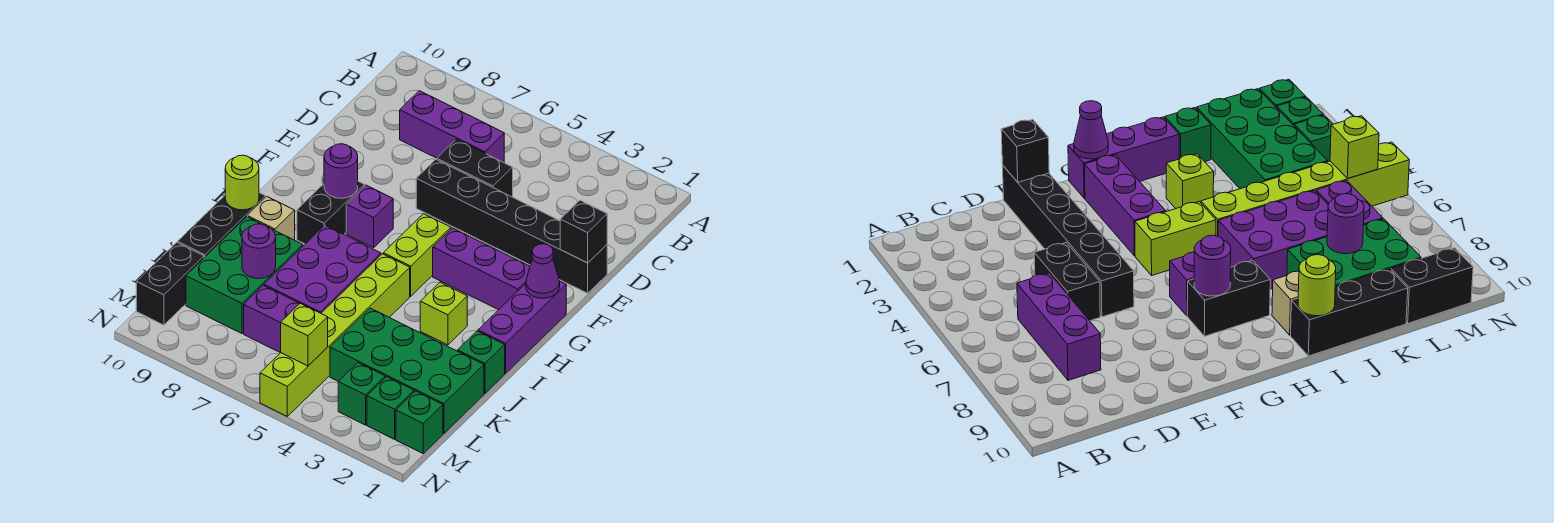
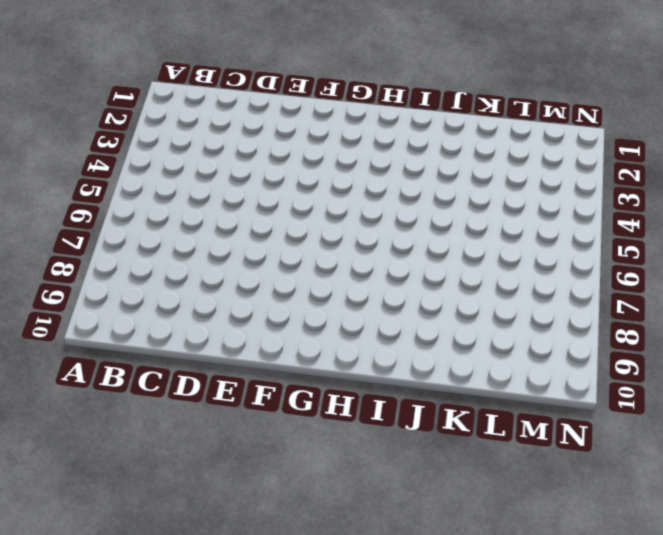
none -> purple brick C6:C8 level 1
none -> black brick D5:D6 level 1
none -> black brick E1:E6 level 1

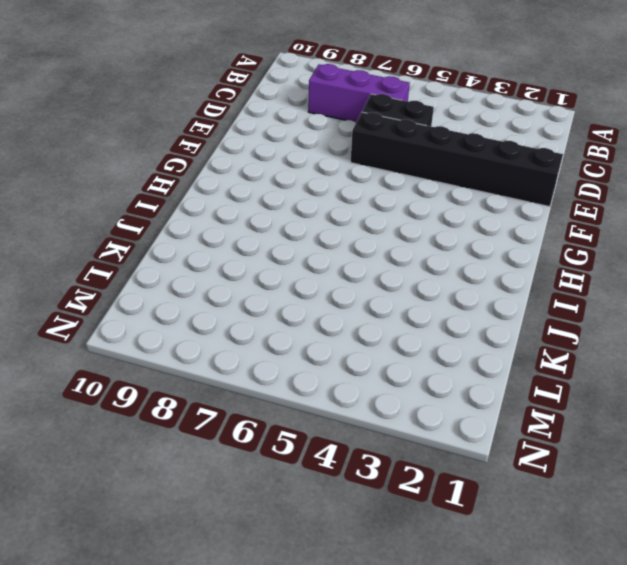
none -> purple brick G1:I1 level 1
none -> purple brick G2:G4 level 1
none -> lime brick G5:H5 level 1

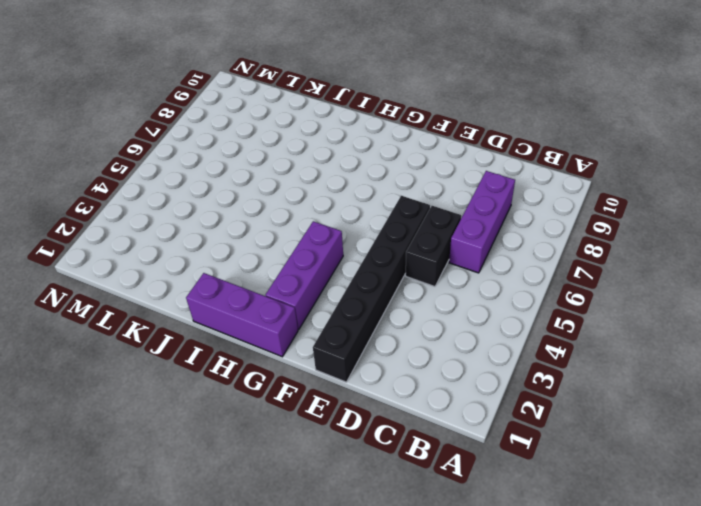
none -> lime brick G5:H5 level 1
none -> purple brick G7 level 1
none -> black brick G8:H8 level 1

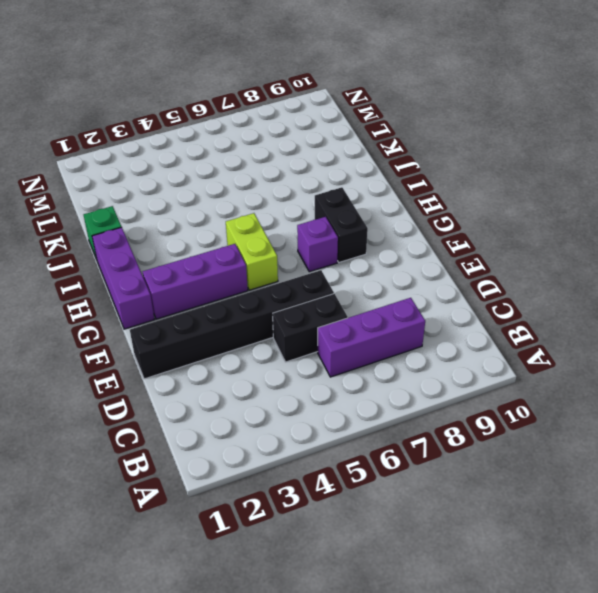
none -> lime brick I3 level 1
none -> lime brick I5:N5 level 1
none -> purple brick I6:K7 level 1

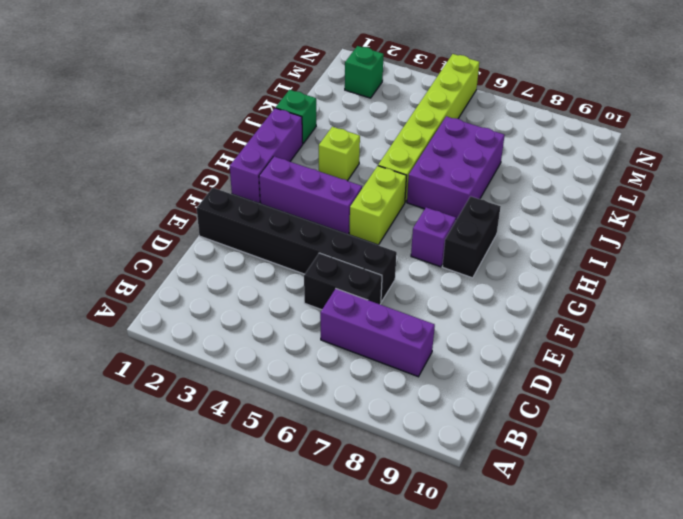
none -> tan brick I9 level 1
none -> black brick I10:K10 level 1
none -> green brick J8:L9 level 1

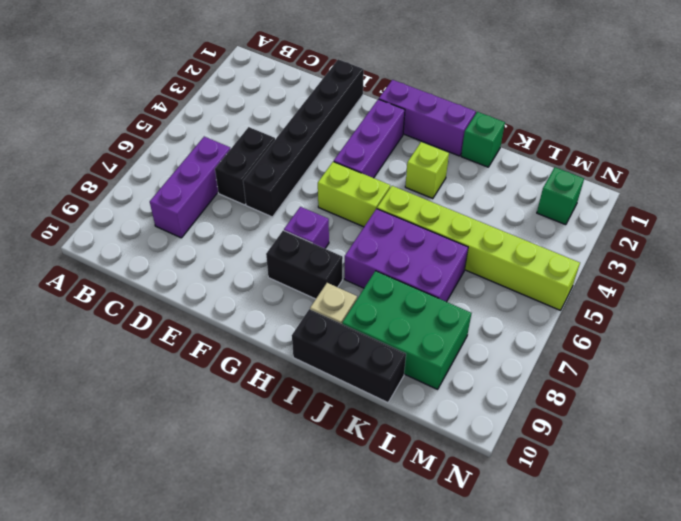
none -> green brick K1:L4 level 1
none -> purple brick L6:L7 level 1
none -> black brick L10:M10 level 1

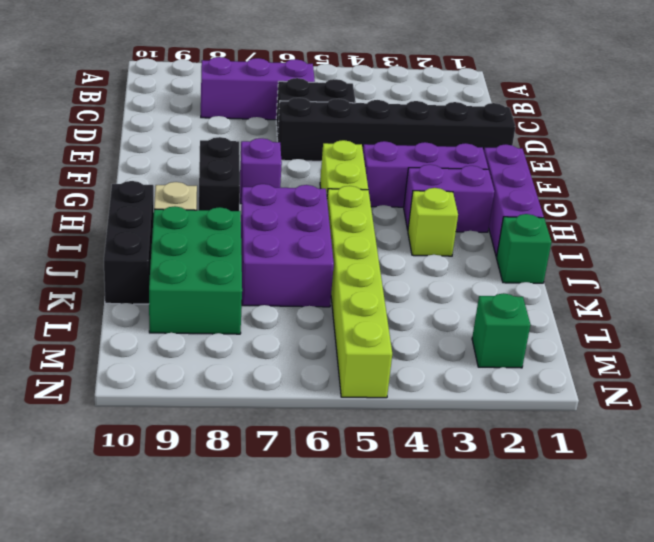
purple brick H2:H3 level 1 -> purple brick L6:L7 level 1
none -> green brick K1:L4 level 1
none -> black brick L10:M10 level 1
none -> green brick M1 level 1

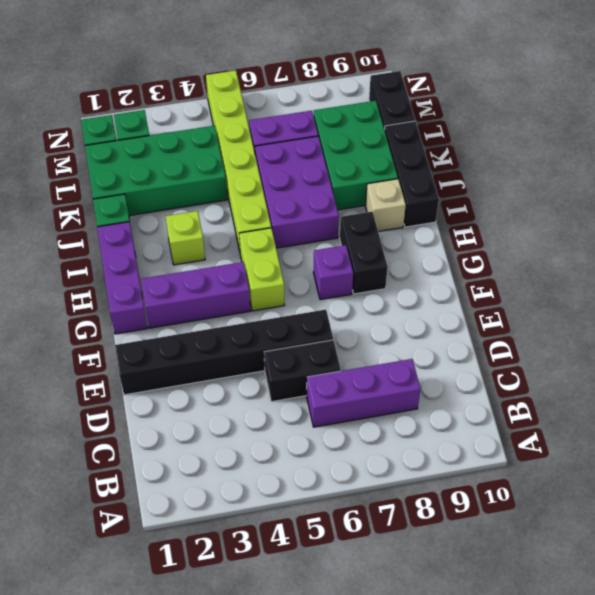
none -> green brick M3 level 1
none -> black brick E1 level 2
none -> purple cone G1 level 2

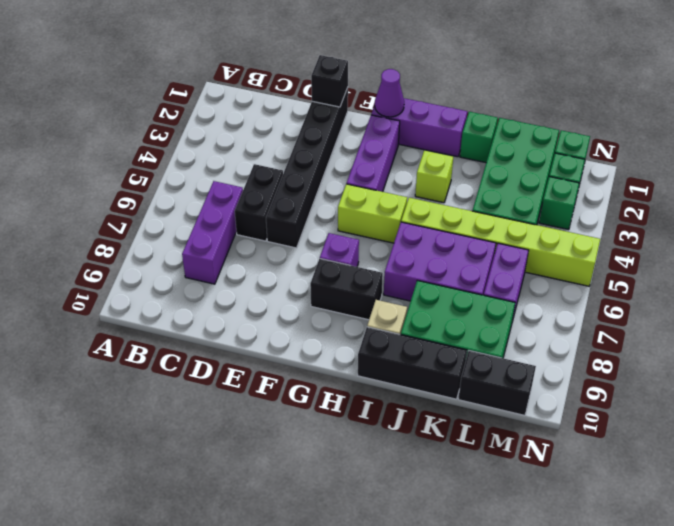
none -> purple round brick G8 level 2
none -> lime round brick I10 level 2
none -> purple round brick K8 level 2

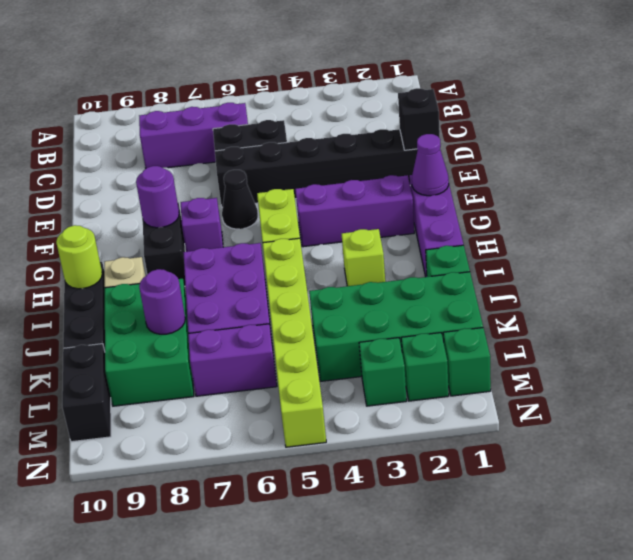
black cone F6 level 1 -> none
none -> lime brick M5 level 2

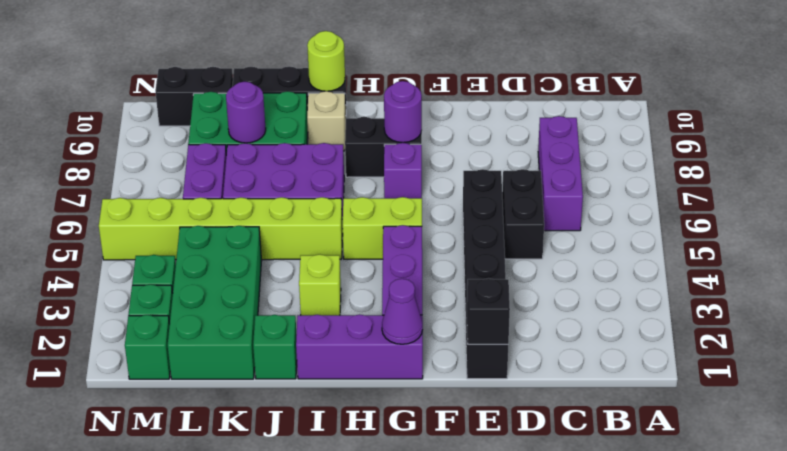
none -> lime brick M5 level 2

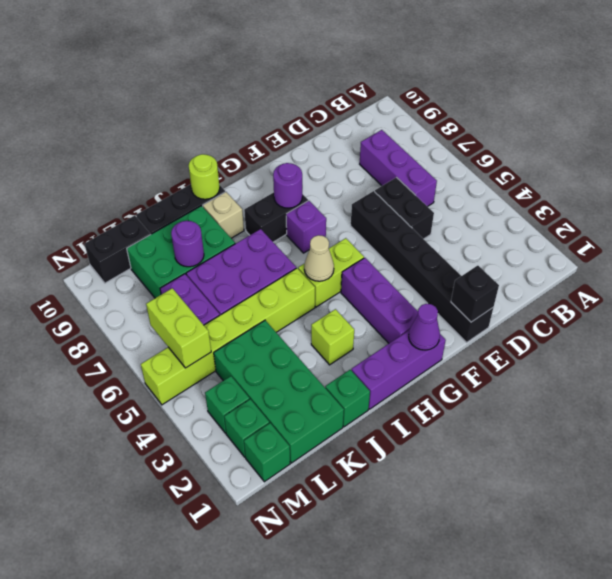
tan cone H5 level 2 -> none
lime brick M5:M6 level 2 -> lime brick M5 level 2

